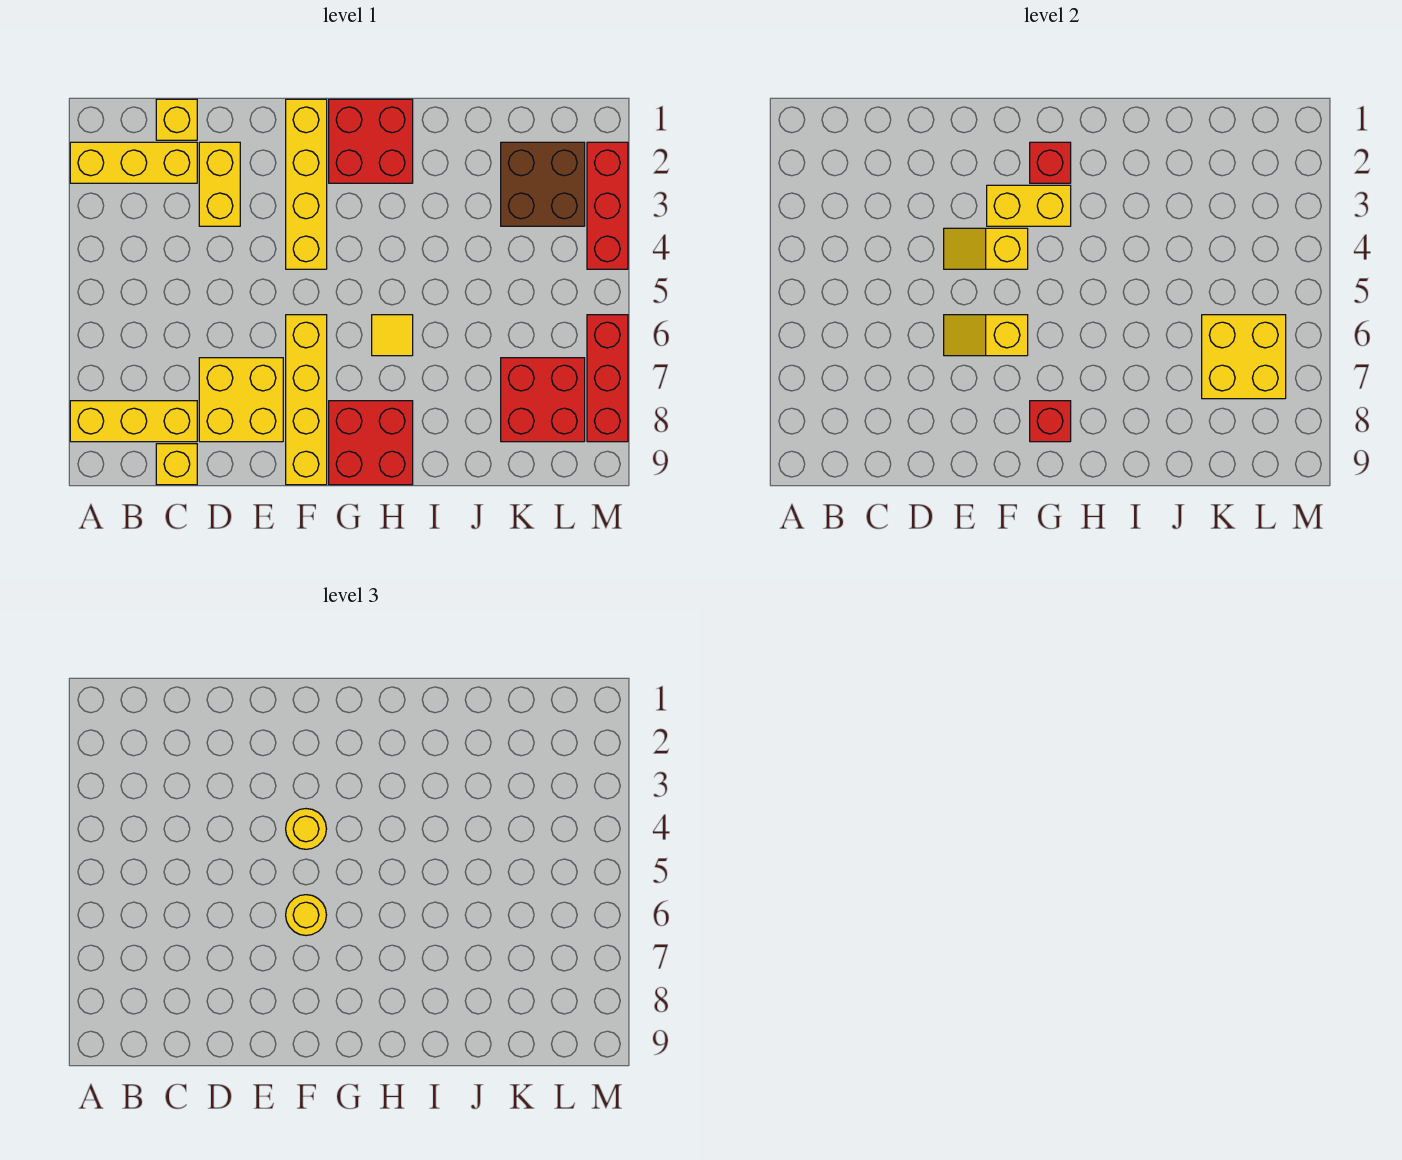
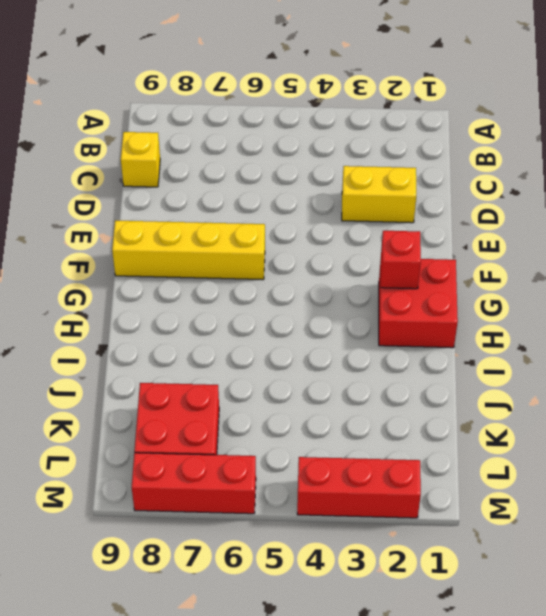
none -> yellow brick A2:C2 level 1
none -> yellow brick A8:C8 level 1
none -> yellow brick C1 level 1

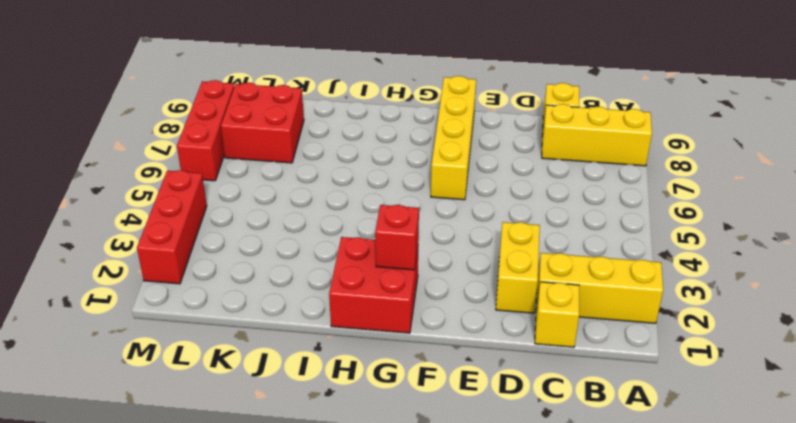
none -> yellow brick D7:E8 level 1
none -> yellow brick F1:F4 level 1
none -> red brick G8:H9 level 1

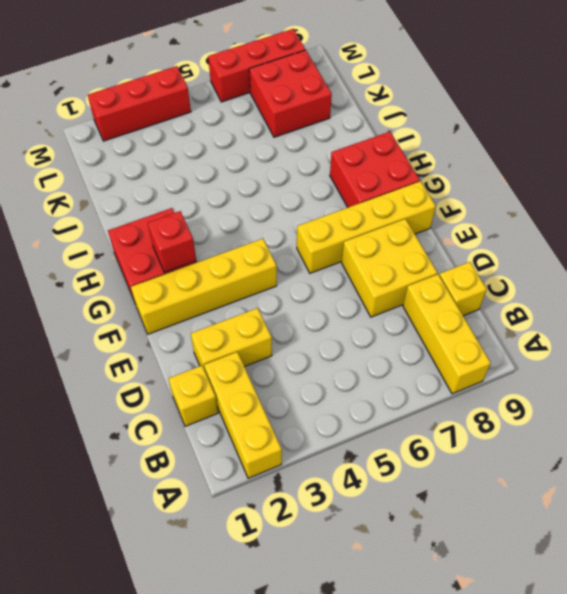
none -> yellow tile H6 level 1
none -> brown brick K2:L3 level 1
none -> yellow slope E4:F4 level 2 top F

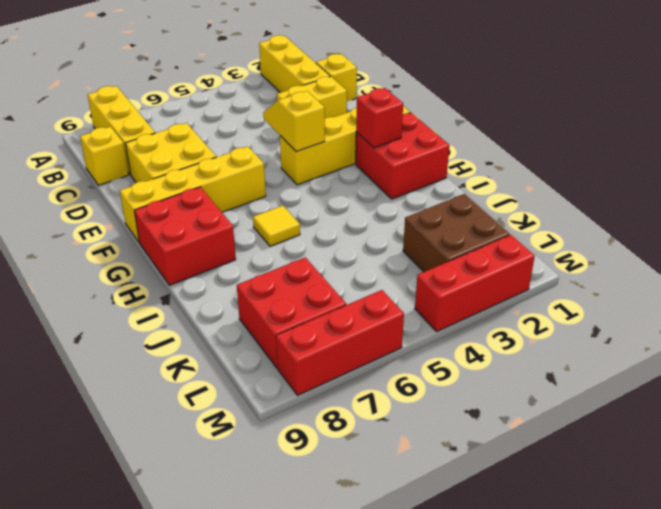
none -> yellow slope E6:F6 level 2 top F
none -> yellow brick F3:G3 level 2
none -> red brick G8 level 2

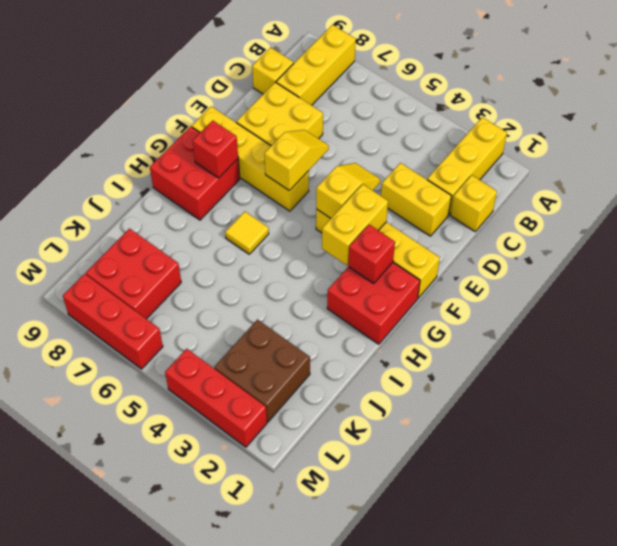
none -> yellow brick K6:L7 level 2
none -> yellow round brick F4 level 3
none -> yellow round brick F6 level 3

